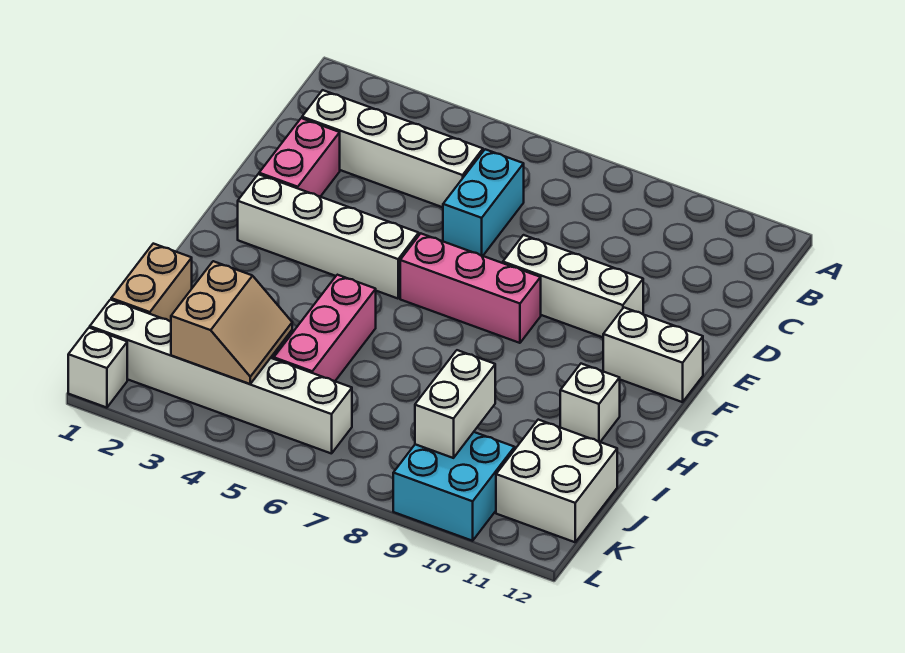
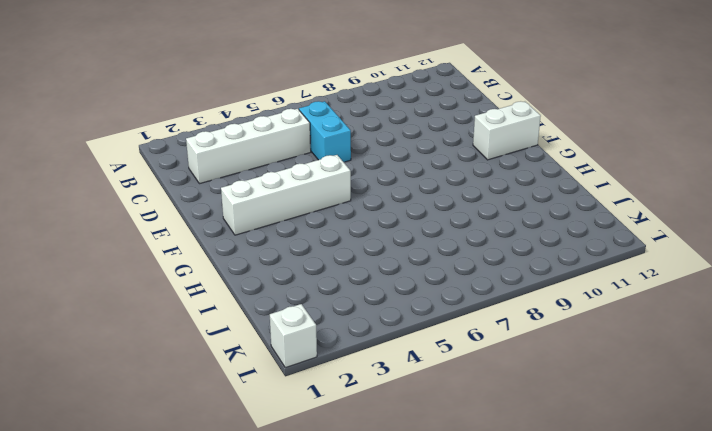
none -> pink brick D2:E2 level 1
none -> white brick E8:E10 level 1
none -> pink brick F6:F8 level 1

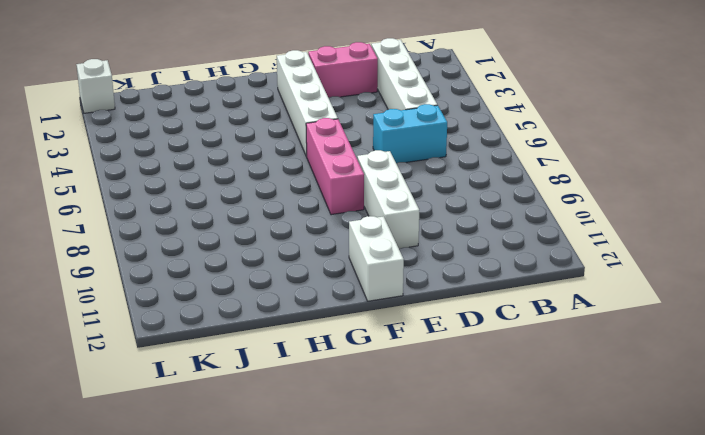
none -> pink brick H5:J5 level 1
none -> white brick H11 level 1
none -> tan brick I1:J1 level 1

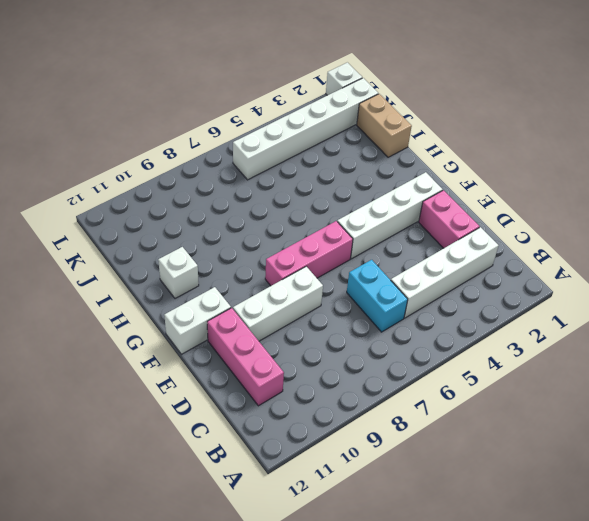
pink brick C11:E11 level 1 -> pink brick H5:J5 level 1
none -> white brick J11:K12 level 1
none -> cyan brick K9:L10 level 1
none -> tan slope J3:K4 level 2 top 3

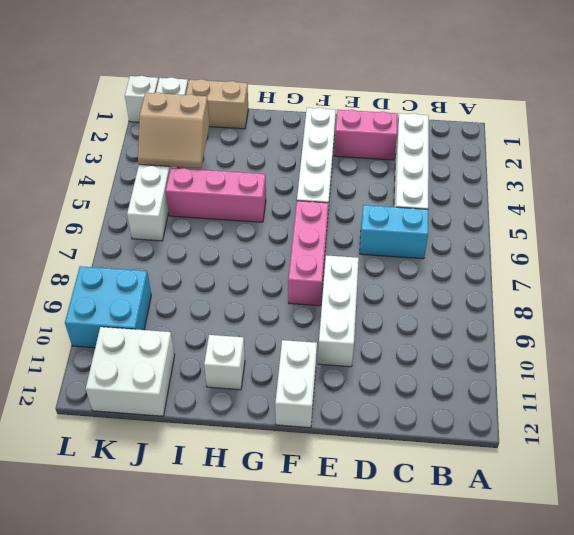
none -> white brick J9:K9 level 2

